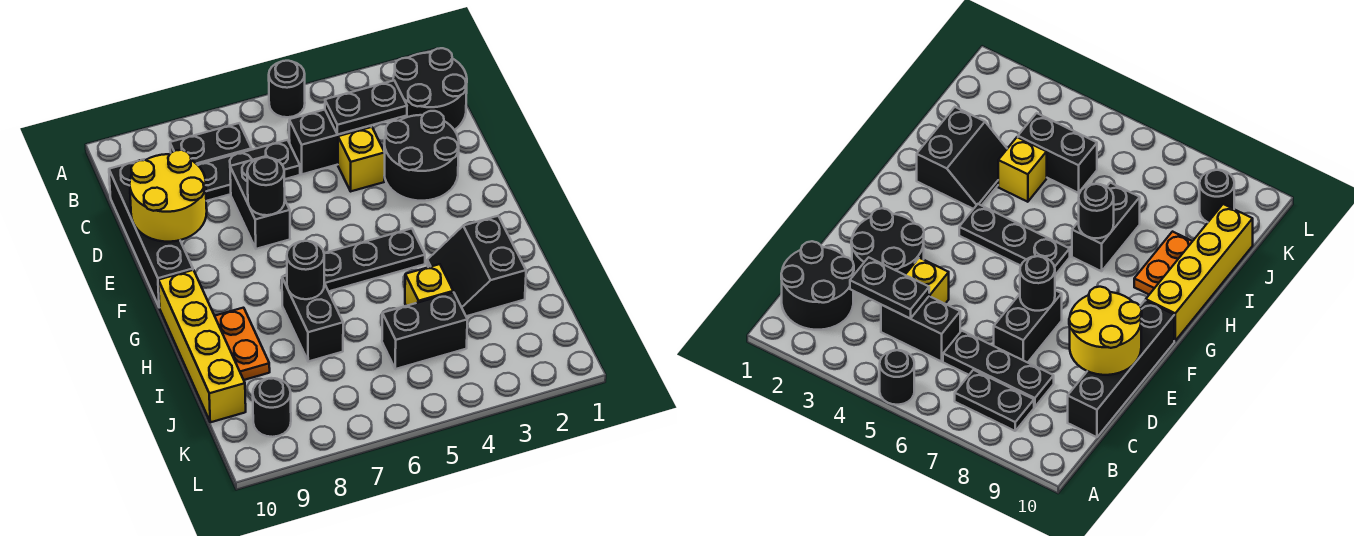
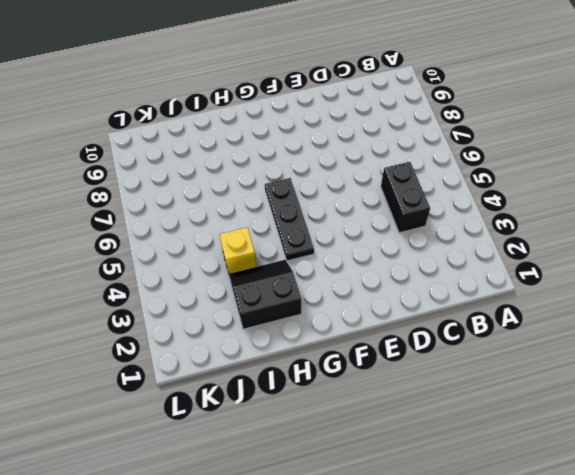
none -> black round brick A5 level 1
none -> black round brick B1:C2 level 1
none -> black plate B7:B8 level 1

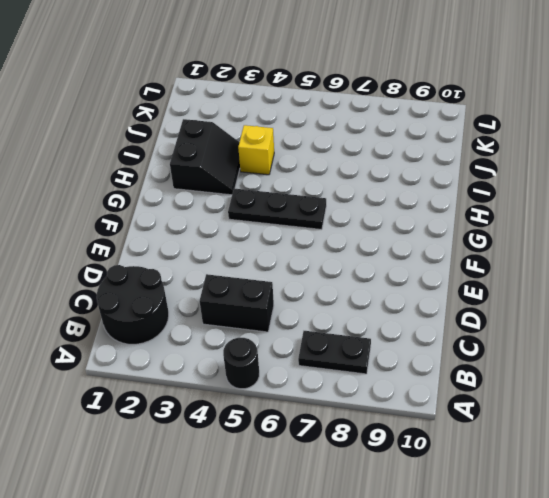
none -> black plate C6:C8 level 1
none -> black brick C10:F10 level 1
none -> black round brick D2:E3 level 1

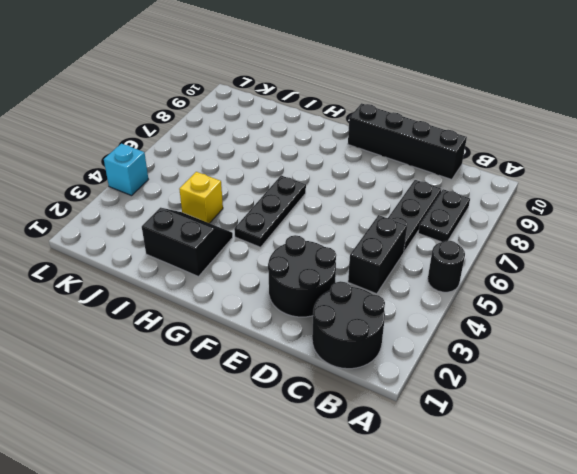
cyan brick L4 level 1 -> none
none -> yellow brick D4 level 1
none -> black brick D7:E7 level 1
none -> yellow brick G10:J10 level 1

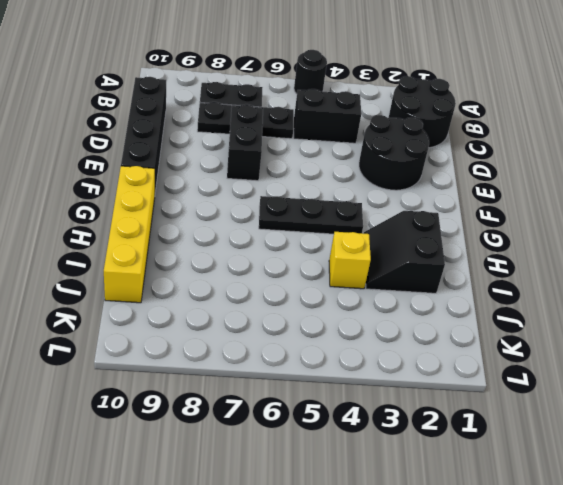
none -> yellow brick D4 level 1
none -> black brick H7:I7 level 1
none -> orange plate H9:I9 level 1

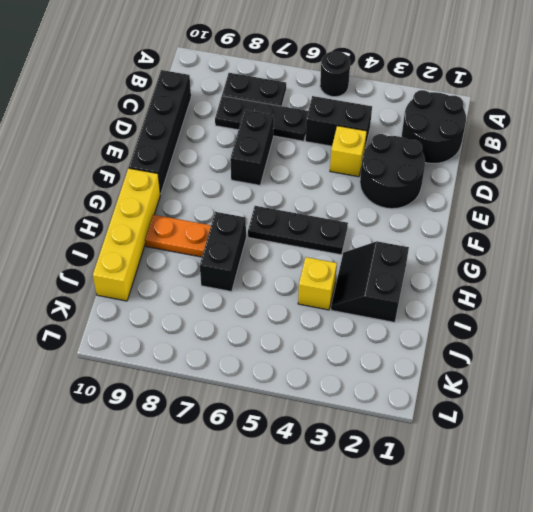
orange plate H8:H9 level 1 -> orange plate H9:I9 level 1
none -> black brick J4:J5 level 1
none -> black round brick K9 level 1
none -> black plate C3:C4 level 2

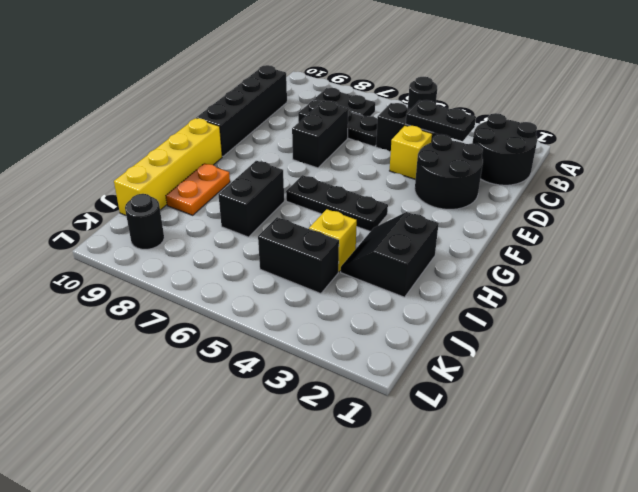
none -> yellow round brick D9:E10 level 2
none -> black round brick E7 level 2
none -> black round brick H7 level 2

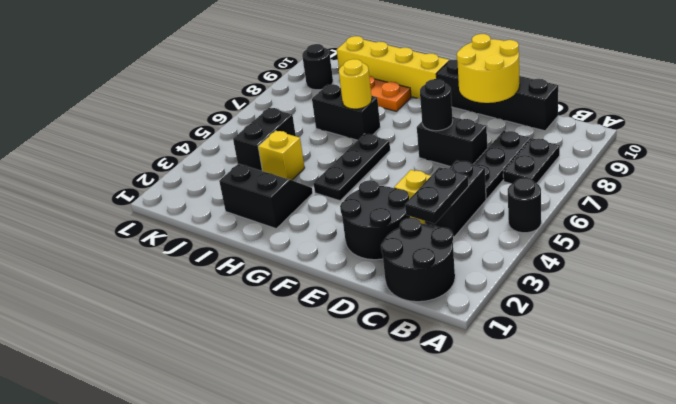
yellow round brick H7 level 2 -> black round brick H7 level 2

